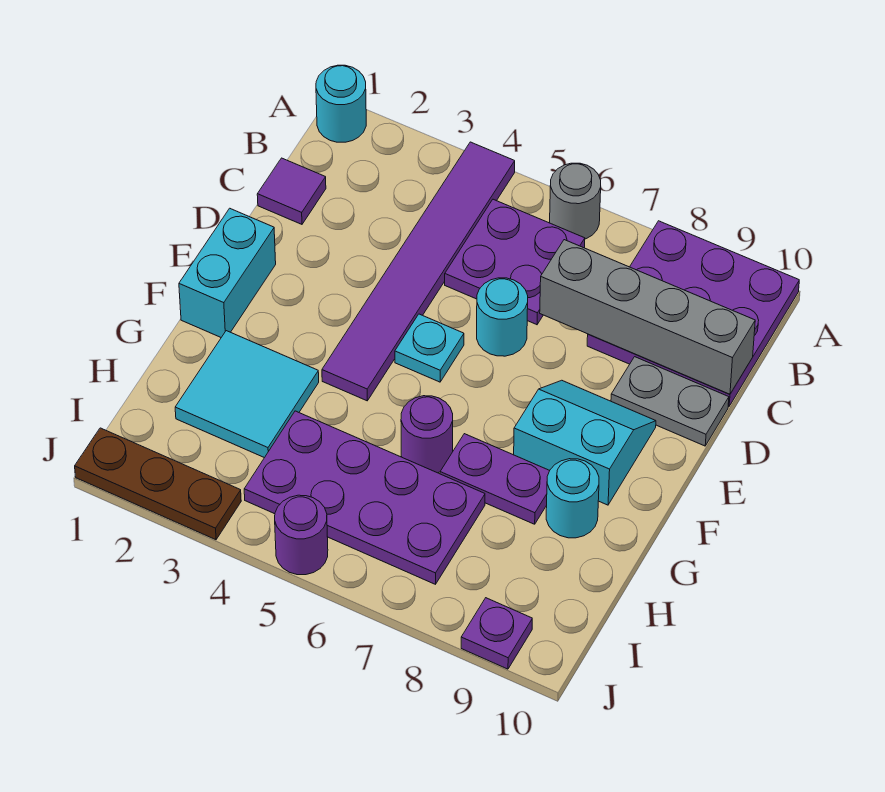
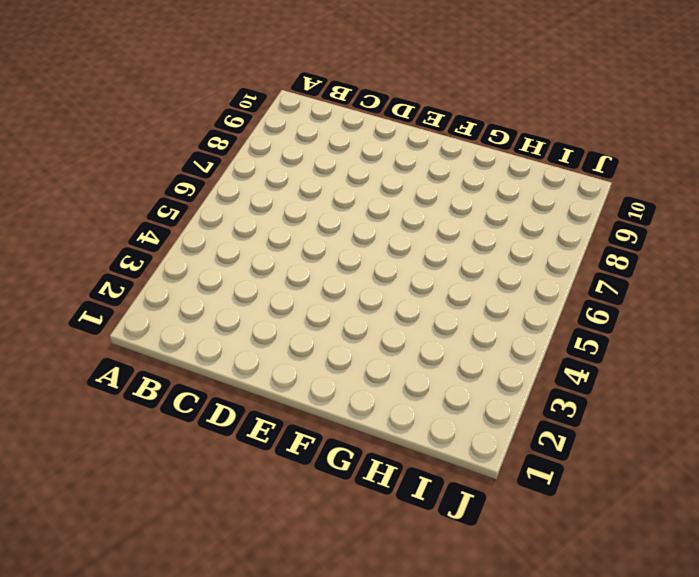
none -> cyan round brick A1 level 1
none -> purple tile A4:F4 level 1
none -> grey round brick A6 level 1

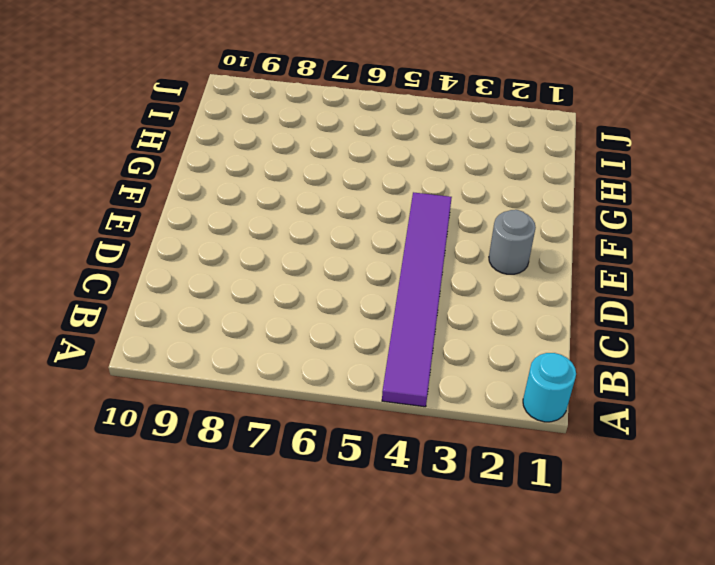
grey round brick E2 level 1 -> grey round brick A6 level 1
none -> purple plate A8:C10 level 1
none -> purple plate B5:C6 level 1
none -> purple tile C1 level 1

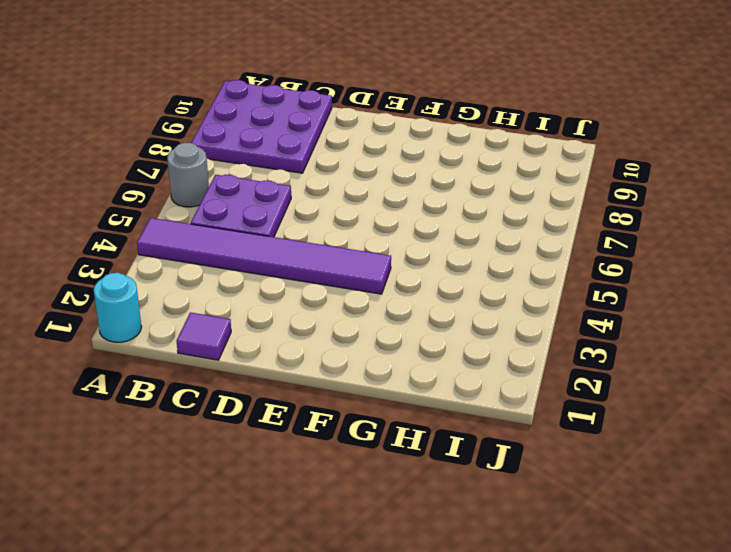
none -> cyan round brick D6 level 1
none -> grey plate D9:D10 level 1
none -> cyan brick E1:F1 level 1

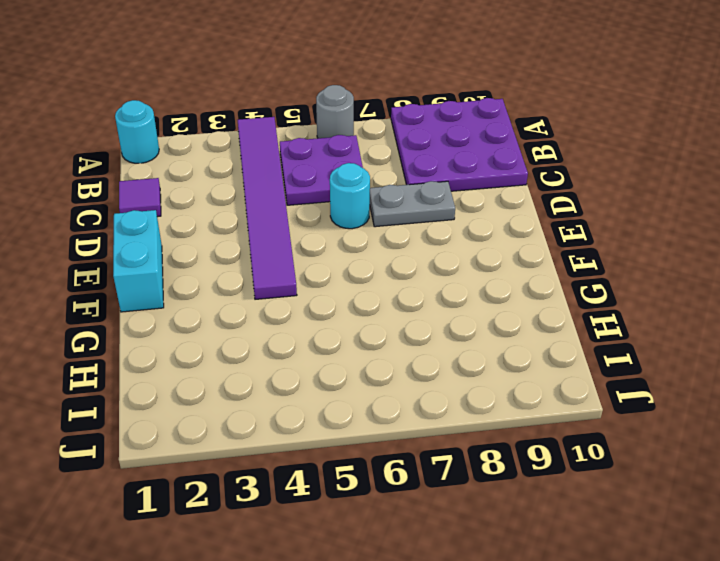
grey plate D7:D8 level 1 -> grey plate D9:D10 level 1
none -> cyan plate E5 level 1
none -> cyan slope E8:F9 level 1 top F
none -> cyan tile G2:H3 level 1

